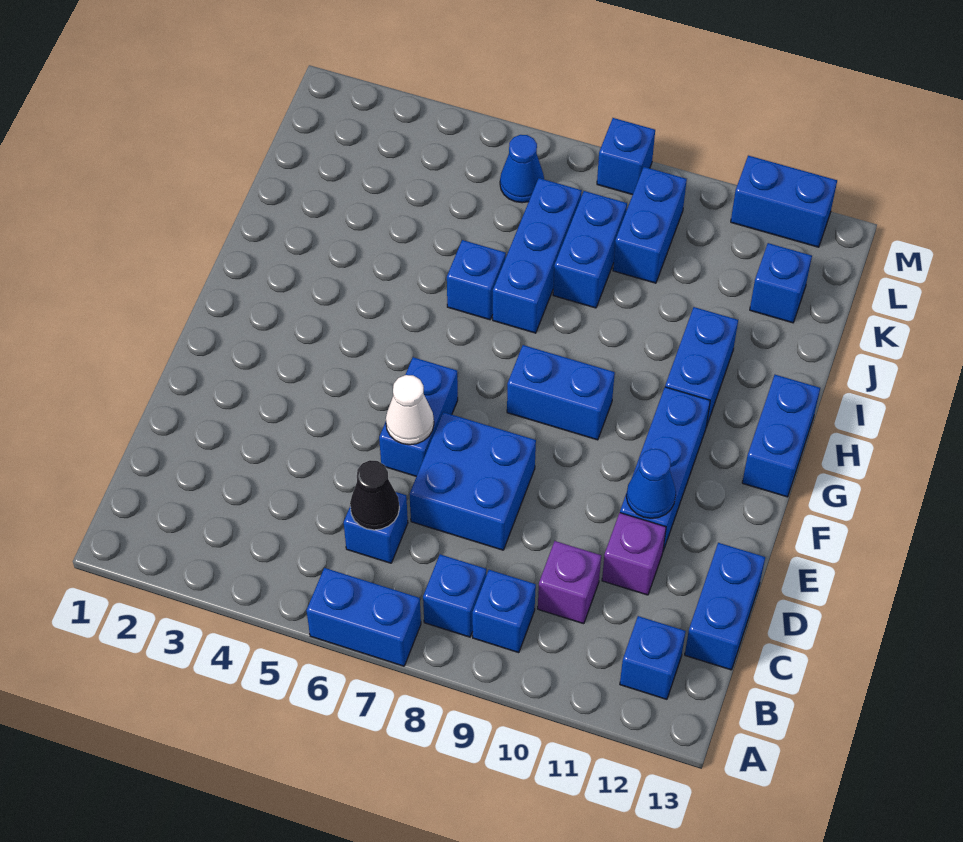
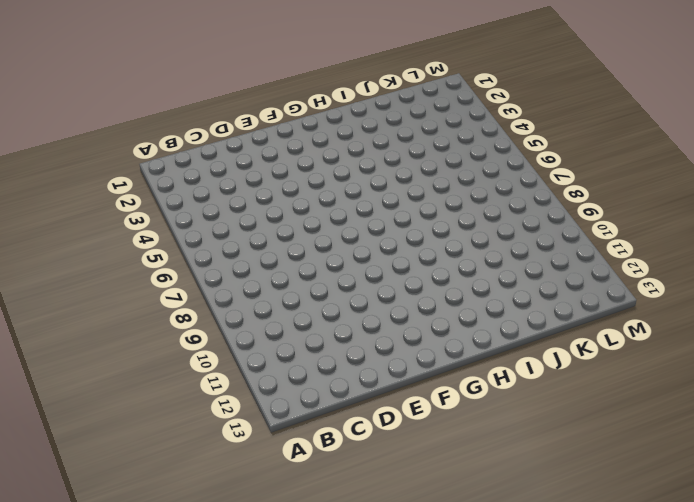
none -> blue brick A6:A7 level 1
none -> blue brick B8 level 1
none -> blue brick B9 level 1

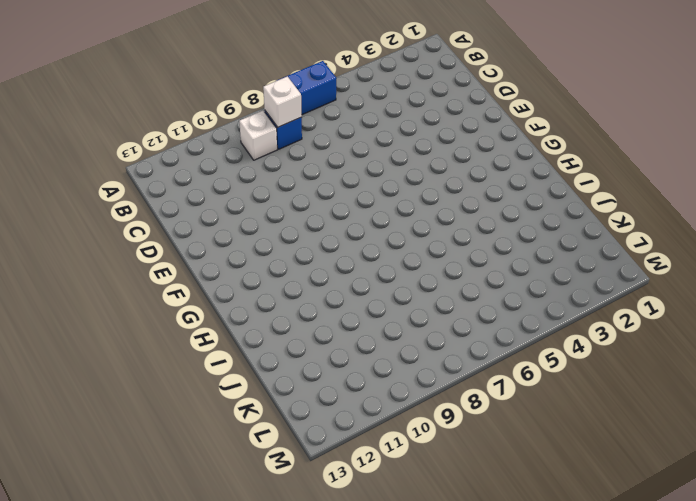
white brick B8 level 2 -> none
white brick B9 level 1 -> blue brick B9 level 1
none -> blue brick B12 level 1
none -> blue brick C6 level 1
none -> purple brick C10 level 1

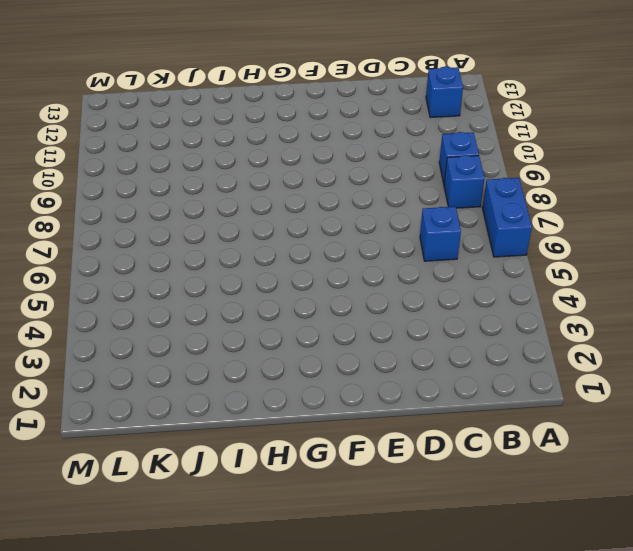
none -> purple brick C10 level 1
none -> blue brick C13:D13 level 1
none -> blue brick D7:E8 level 1

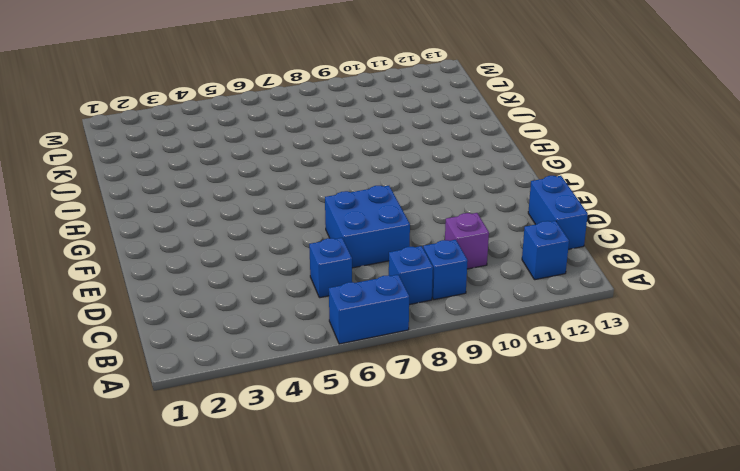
none -> purple brick D11 level 1
none -> blue brick E6:F6 level 1
none -> blue brick E11:G11 level 1

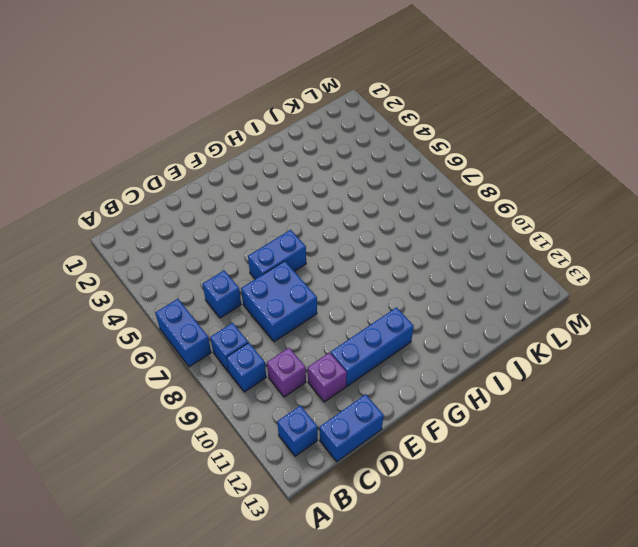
none -> blue brick G8:G9 level 1
none -> blue brick G13:H13 level 1
none -> blue brick H11:I11 level 1

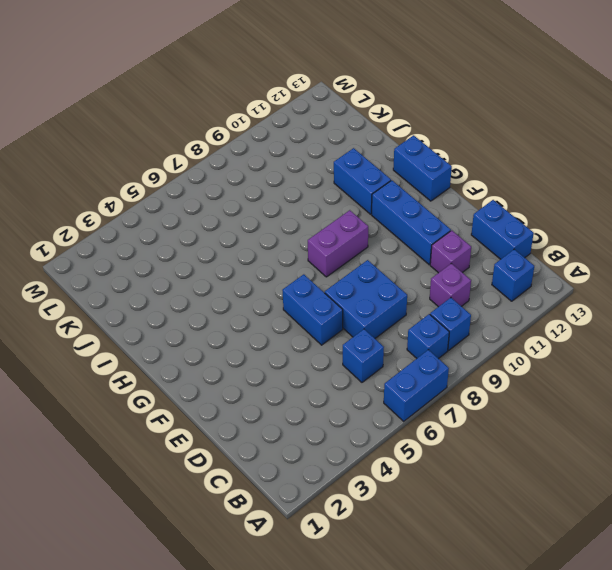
purple brick G8:G9 level 1 -> blue brick G8:G9 level 1
none -> blue brick I6 level 1
none -> blue brick I7:K7 level 1
none -> blue brick J8:K8 level 1

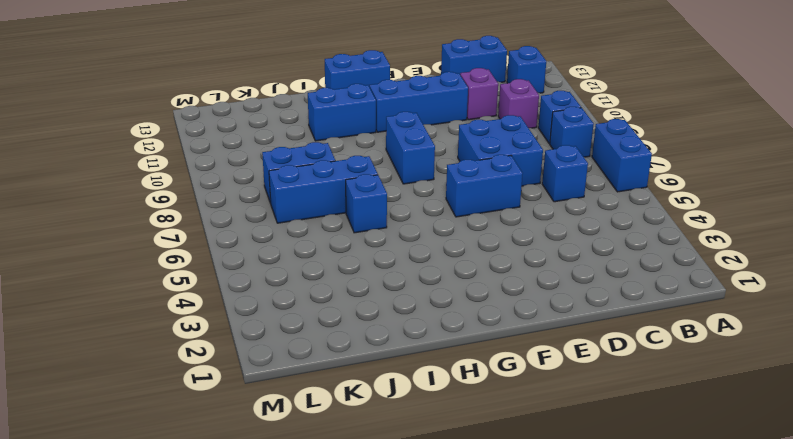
none -> blue brick K9:L9 level 1
none -> blue brick K12 level 1
none -> blue cone L6 level 1

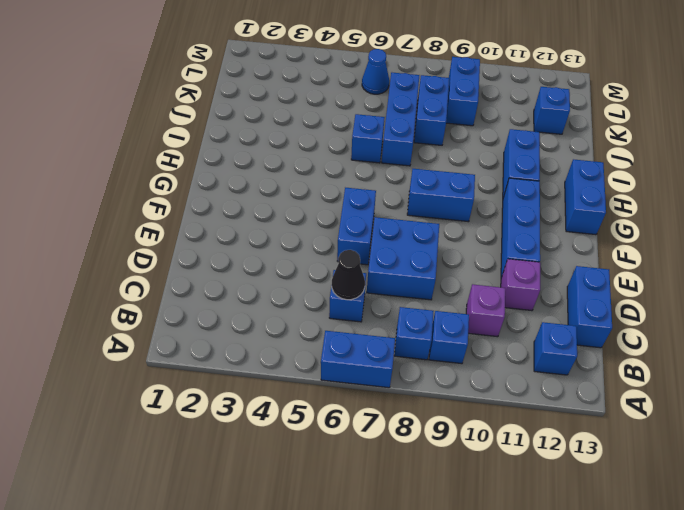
none -> blue brick M8 level 1
none -> blue brick M11:M12 level 1
none -> white cone E6 level 2

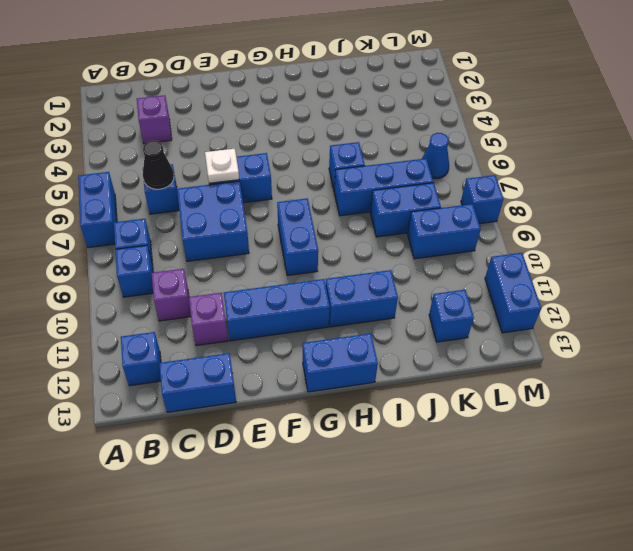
purple brick C3 level 1 -> none
white plate E6 level 2 -> white cone E6 level 2
none -> blue cone E11 level 2

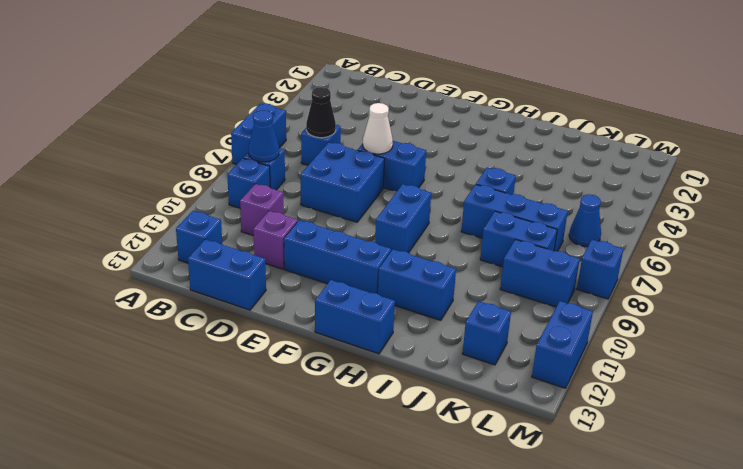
blue cone B8 level 2 -> blue cone E11 level 2

